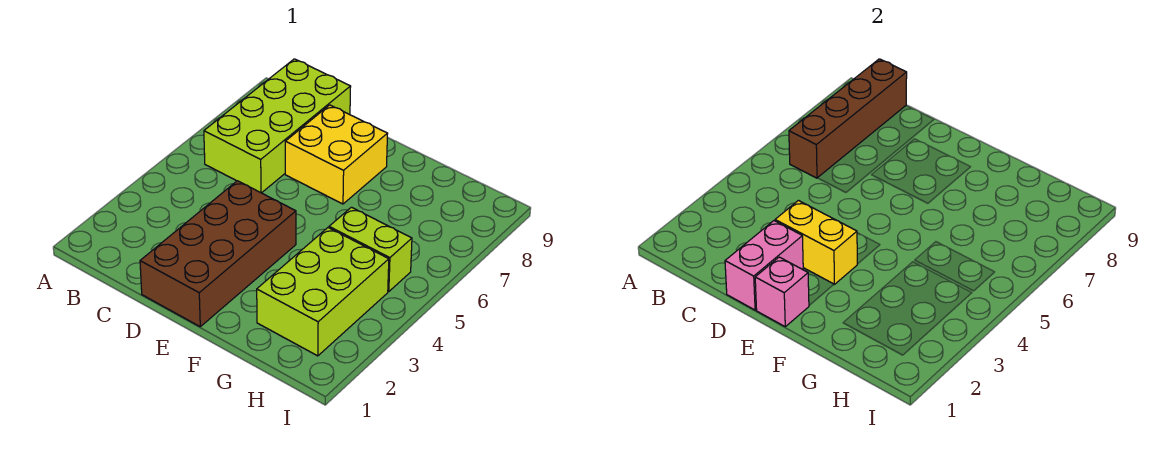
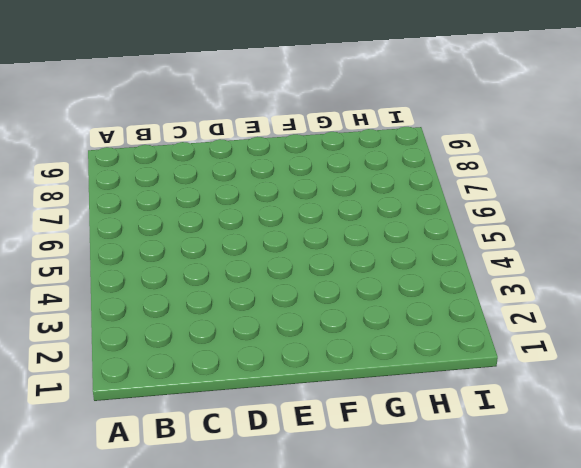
none -> lime brick B6:C9 level 1
none -> brown brick D1:E4 level 1

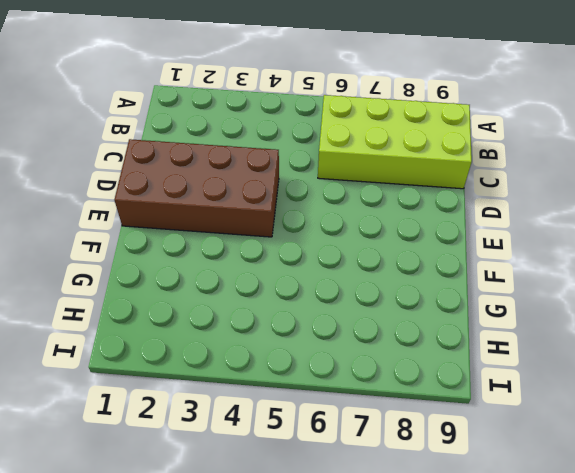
none -> yellow brick D7:E8 level 1
none -> lime brick G2:H4 level 1

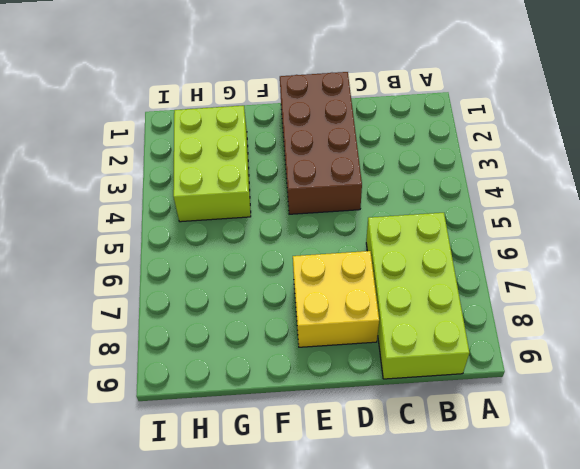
none -> lime brick G5:H5 level 1
none -> brown brick B6:B9 level 2

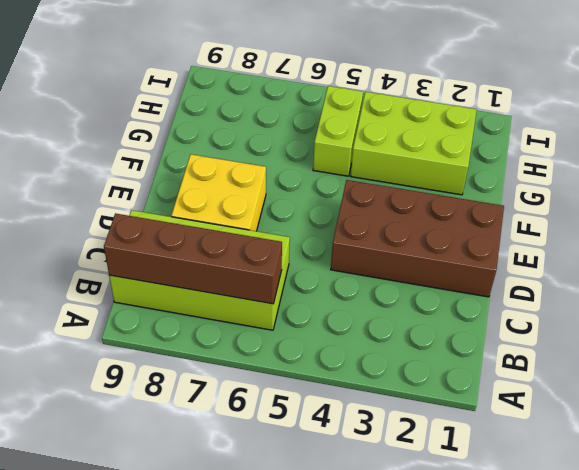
none -> pink brick D1:D2 level 2
none -> yellow brick D3:E3 level 2

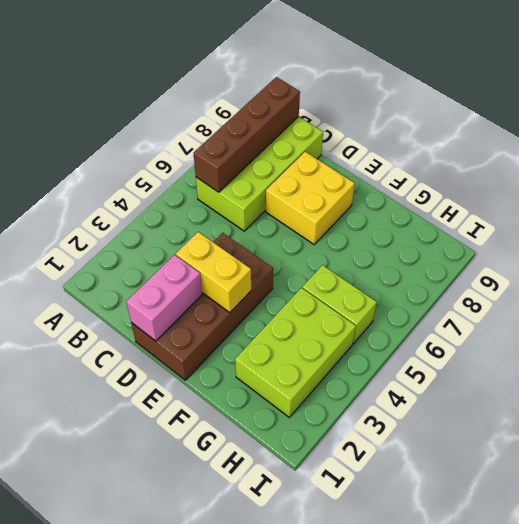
none -> pink brick E1 level 2

